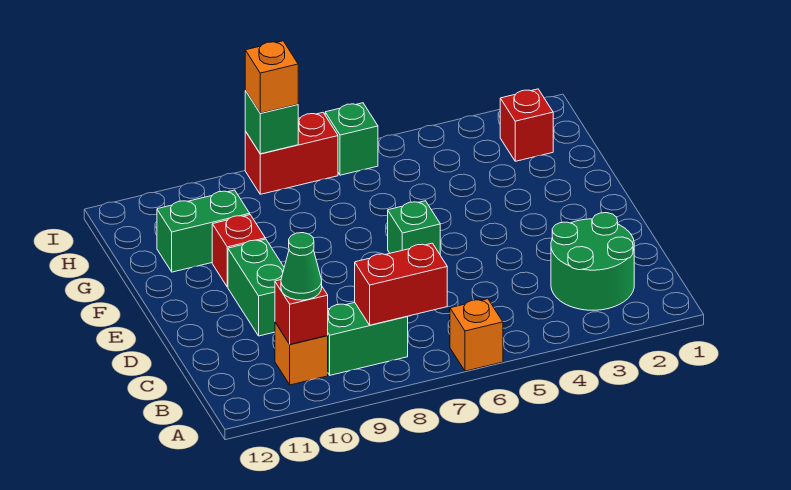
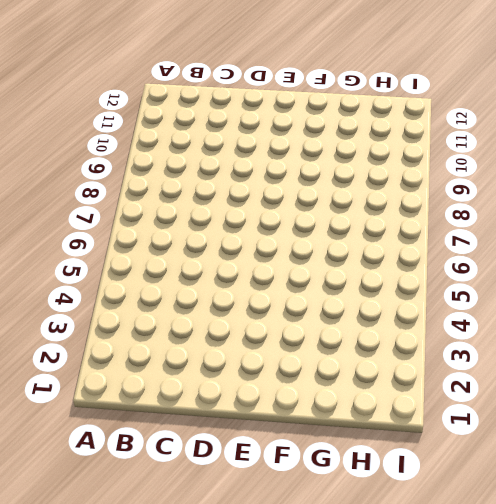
none -> orange brick A6 level 1
none -> green round brick B2:C3 level 1
none -> green brick B8:B9 level 1

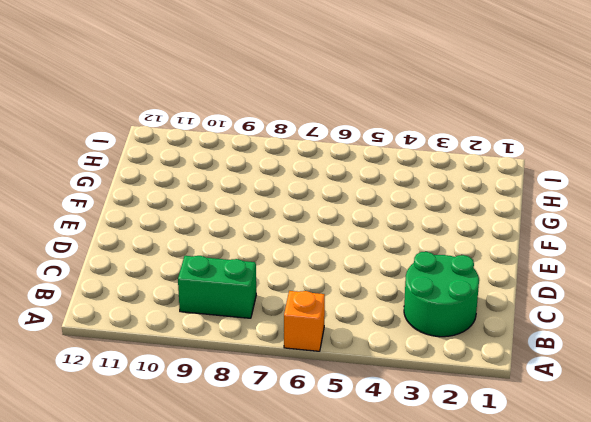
none -> orange brick B10 level 1
none -> green brick D10:E10 level 1
none -> green brick E6 level 1

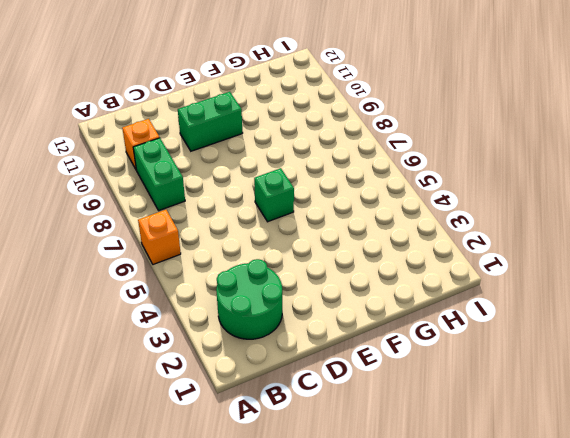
none -> red brick F10 level 1
none -> green brick G10:G11 level 1
none -> red brick H2 level 1

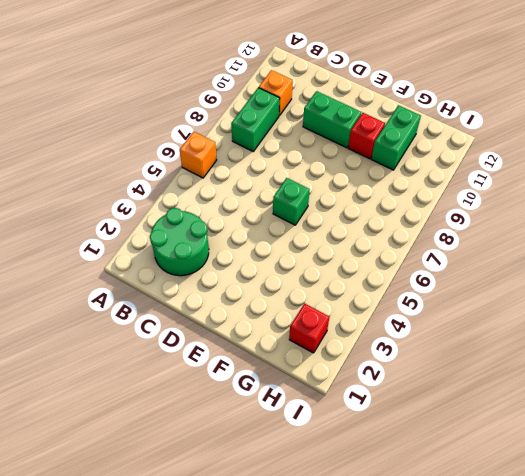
none -> green brick I6 level 1
none -> red brick I7:I8 level 1
none -> red brick B7:B8 level 2

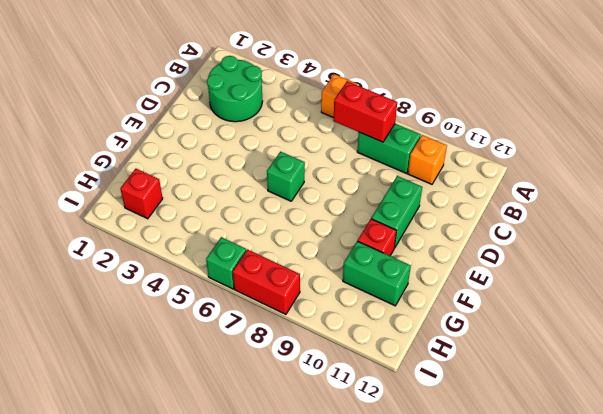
none -> red brick B10 level 2
none -> green brick I8 level 2
none -> green cone B10 level 3

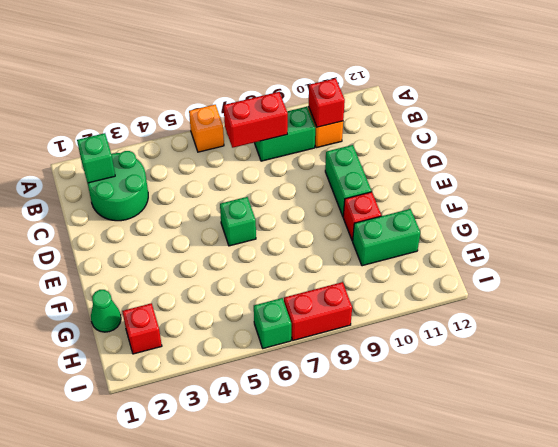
green brick B2 level 2 -> green brick I8 level 2
green cone G1 level 1 -> green cone B10 level 3
none -> orange brick I8 level 3

